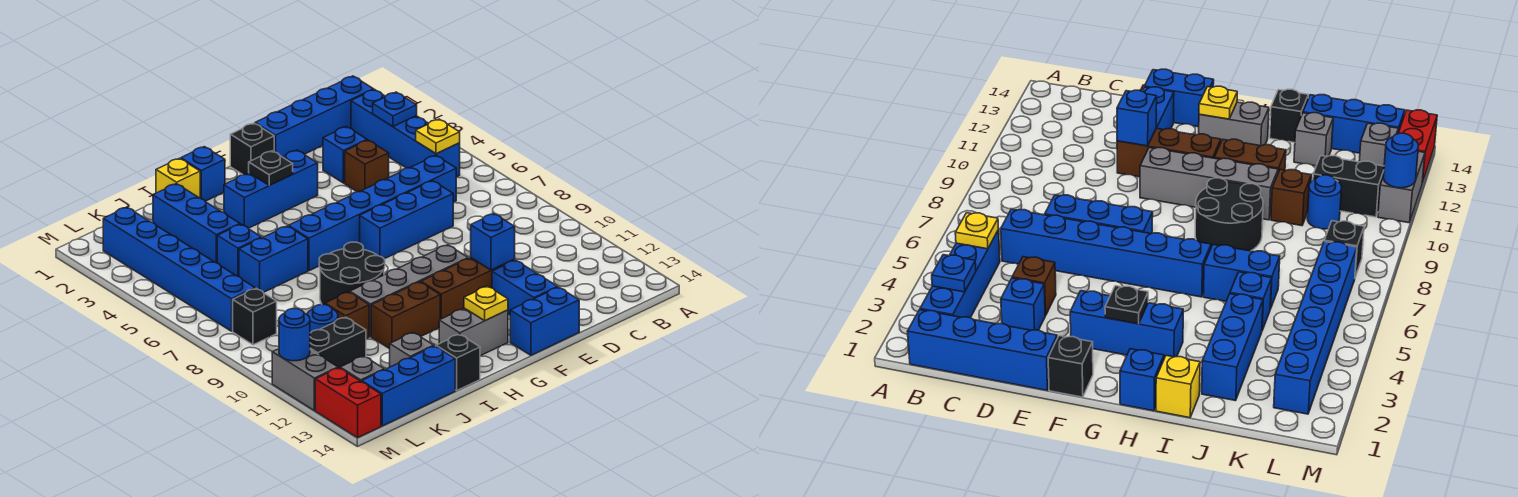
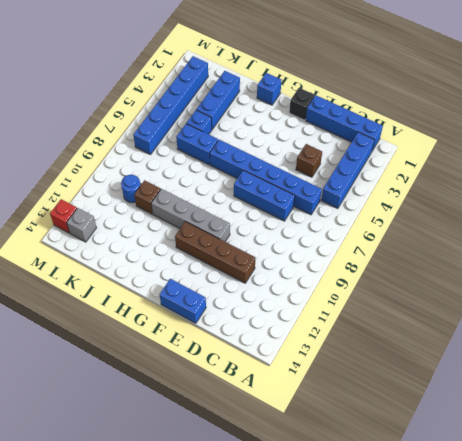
brown brick D11:G11 level 1 -> brown brick E11:G11 level 1
red brick M13 level 1 -> red brick M13:M14 level 1
none -> blue brick D3 level 1
none -> blue brick E12:E13 level 1
none -> blue brick F3:H3 level 1
none -> grey brick G13:H13 level 1

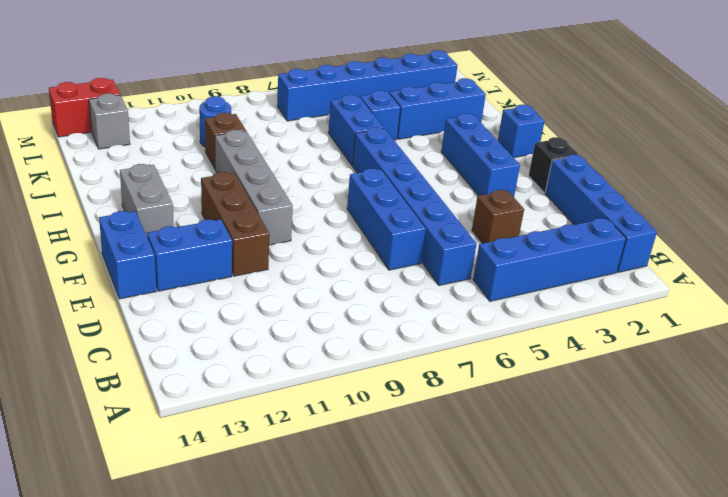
none -> blue brick D3 level 1
none -> black round brick H8:I9 level 1
none -> brown brick H11:I11 level 1
none -> yellow brick I1 level 1

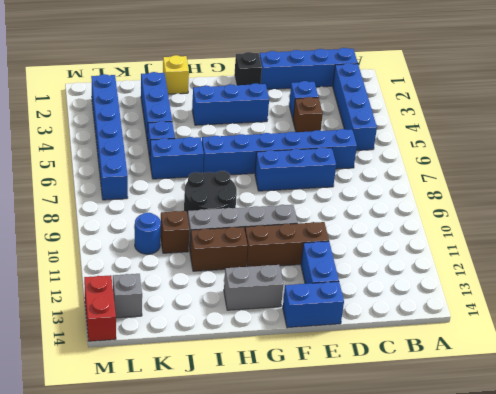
none -> blue brick H1 level 1
none -> black brick I14 level 1
none -> grey brick J13 level 1
none -> blue brick J14:L14 level 1

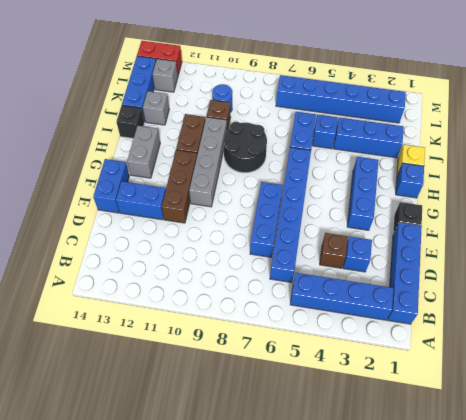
none -> black brick K11:L11 level 1
none -> black brick L8 level 1
none -> grey brick M11:M12 level 1
none -> blue plate B3 level 2

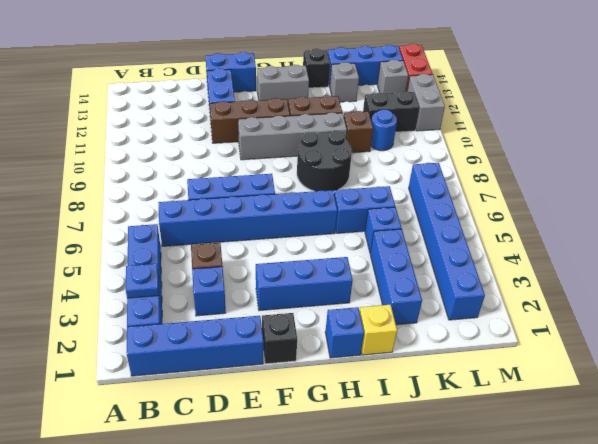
none -> black brick L8 level 1
none -> yellow plate B5 level 2
none -> blue brick E11 level 2
none -> black plate G3 level 2

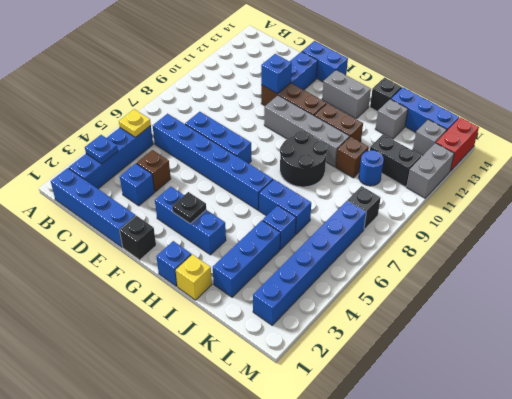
none -> yellow plate G13 level 2
none -> blue round brick M11 level 2

